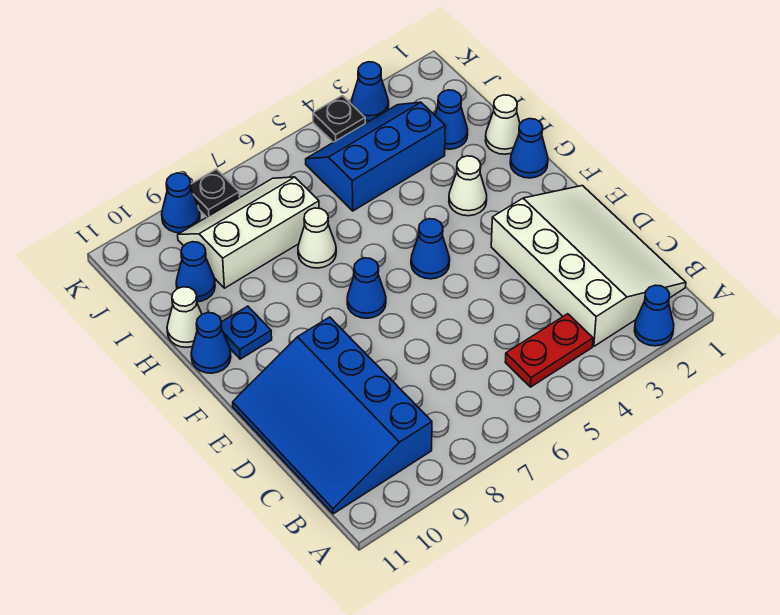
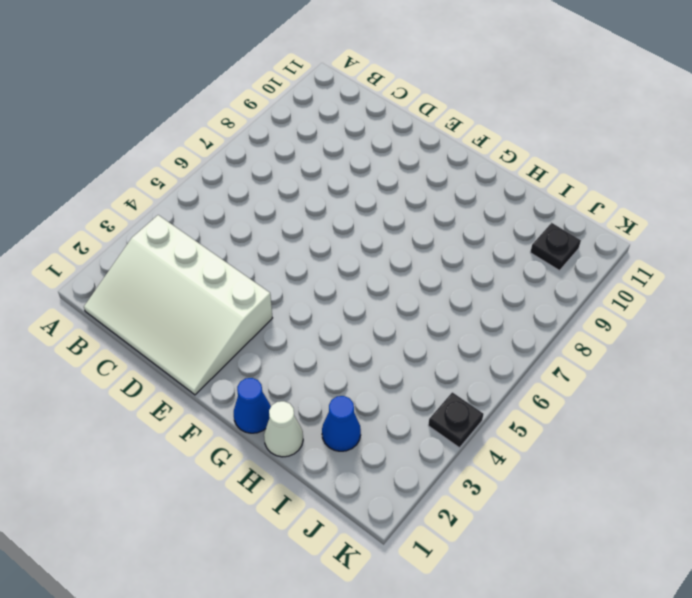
black plate J10 level 1 -> black plate K8 level 1
none -> blue cone A2 level 1
none -> red plate B4:B5 level 1
none -> blue slope B9:E11 level 1 top 9

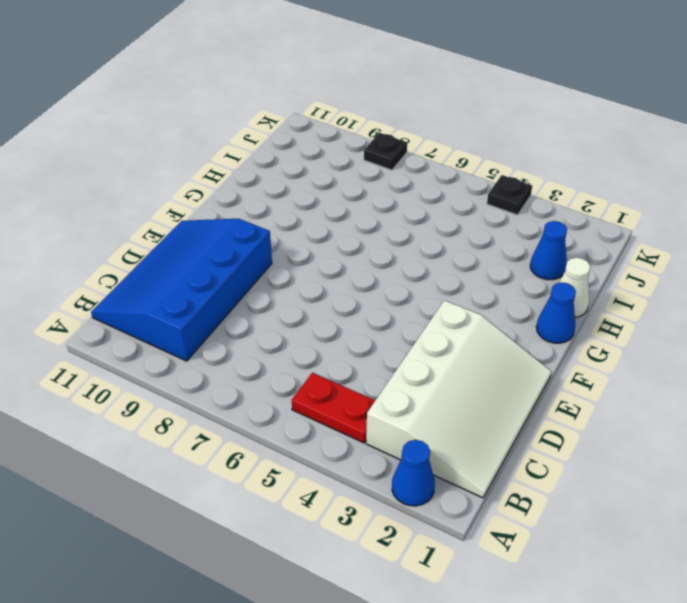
none -> blue cone F5 level 1
none -> blue cone F7 level 1
none -> white cone G3 level 1

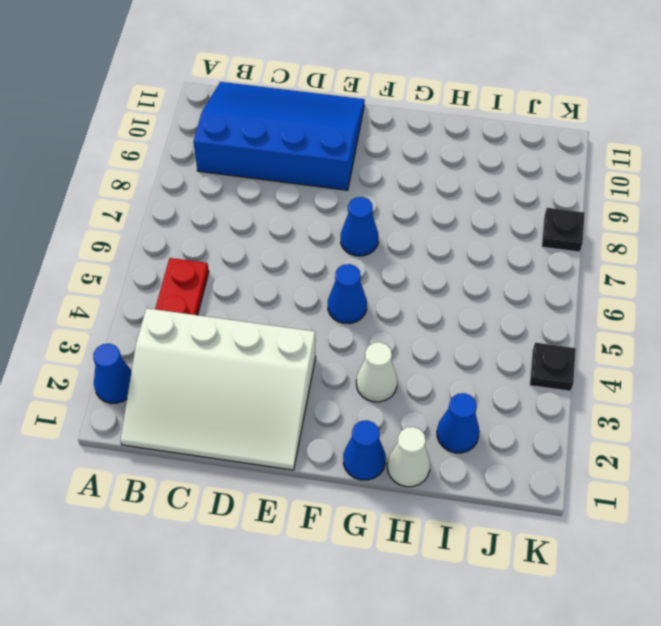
none -> blue plate G10 level 1
none -> blue cone G11 level 1
none -> white cone H7 level 1

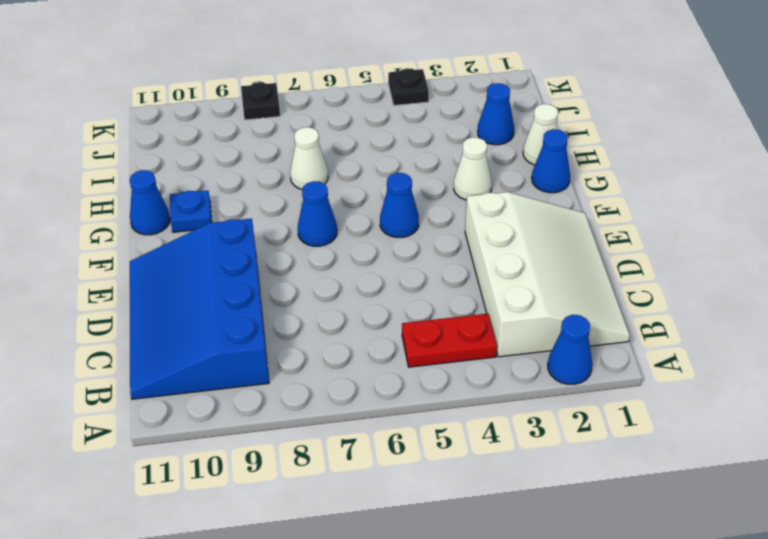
none -> white cone H11 level 1
none -> blue slope I3:J5 level 1 top I
none -> white slope I7:J9 level 1 top I

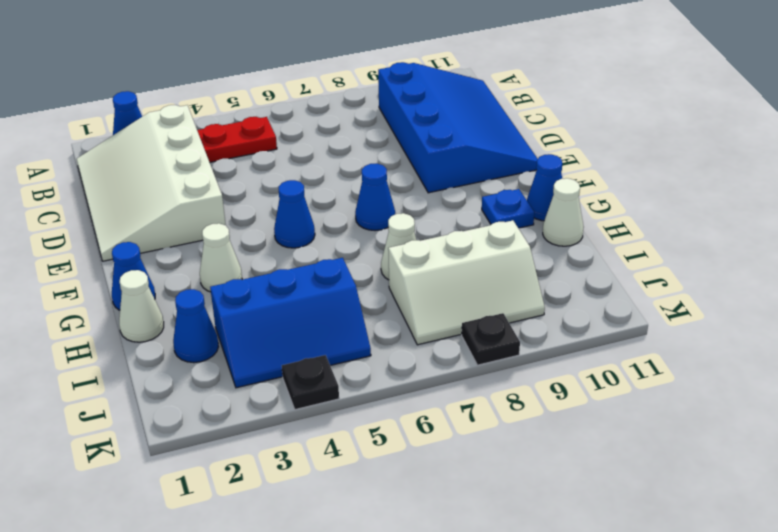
none -> blue cone I10 level 1
none -> blue cone K3 level 1
none -> blue cone K9 level 1

